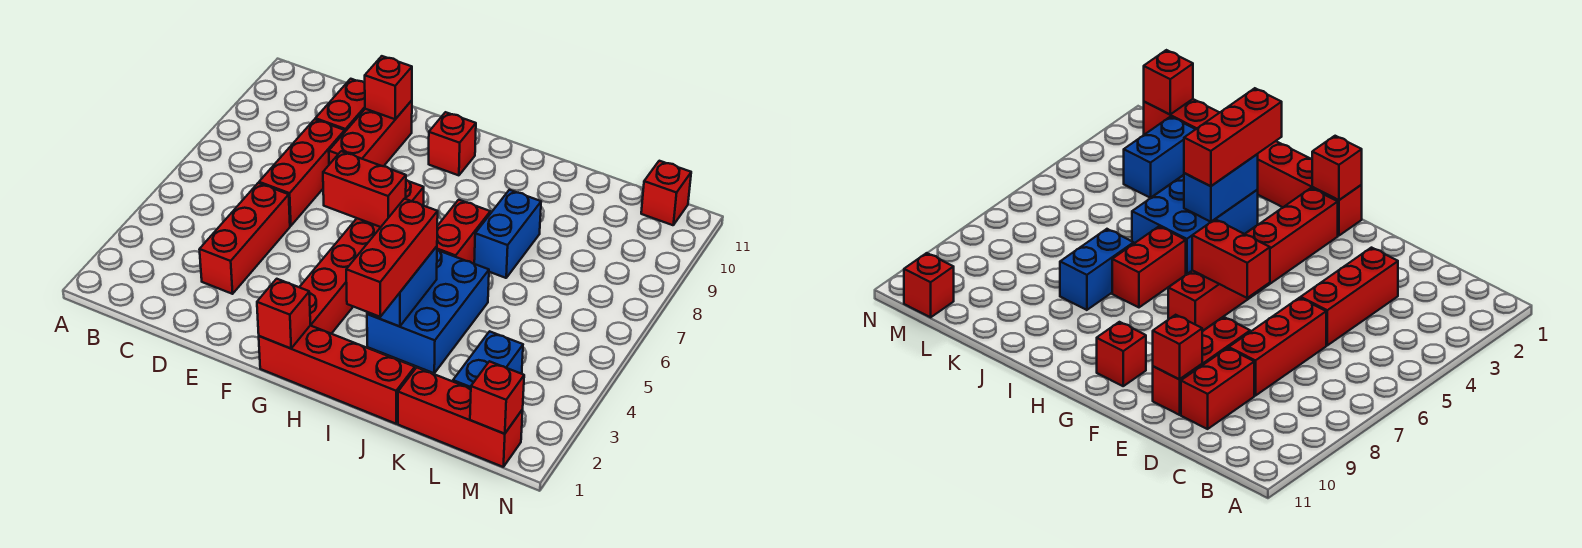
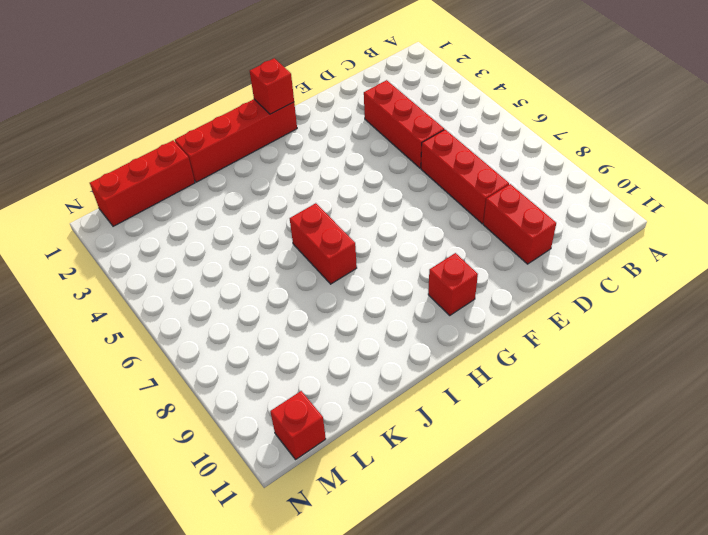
none -> red brick E8:E10 level 1
none -> red brick G2:G7 level 1
none -> blue brick I3:J5 level 1

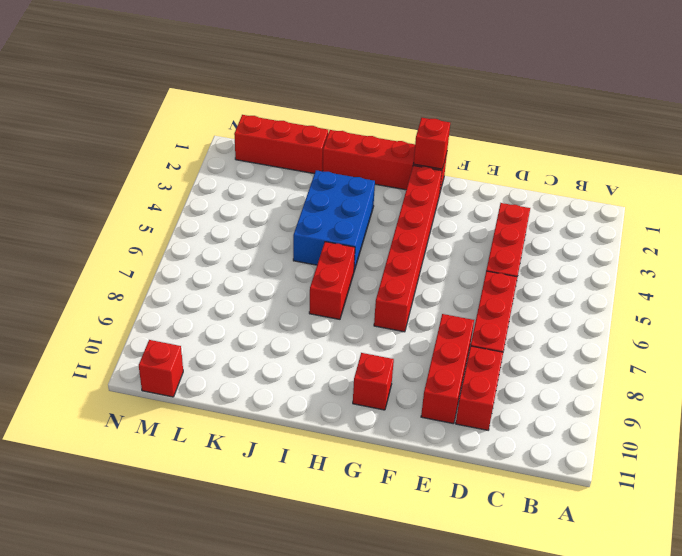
none -> blue brick J7:J8 level 1
none -> blue brick L2:L3 level 1
none -> red brick E10 level 2

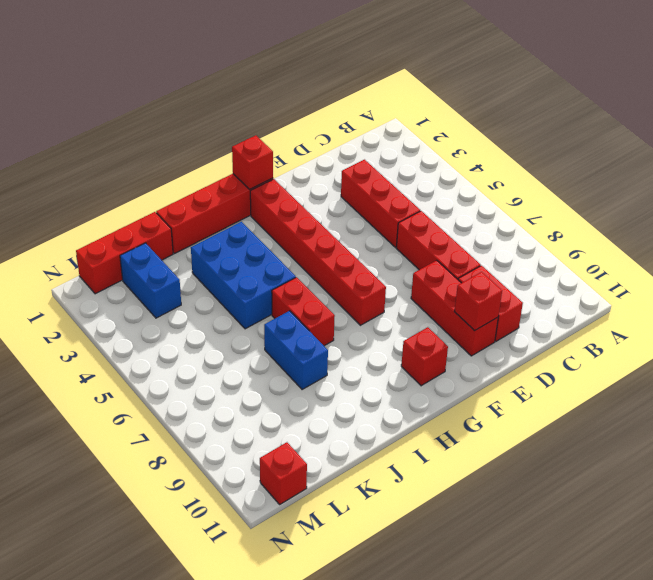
none -> red brick F6:G6 level 2
none -> blue brick I3:I4 level 2
none -> red brick M1 level 2

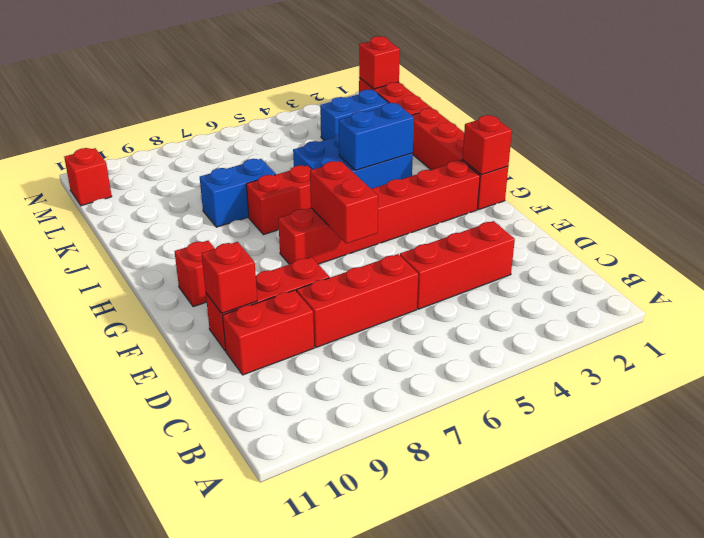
none -> red brick I2:I4 level 3

